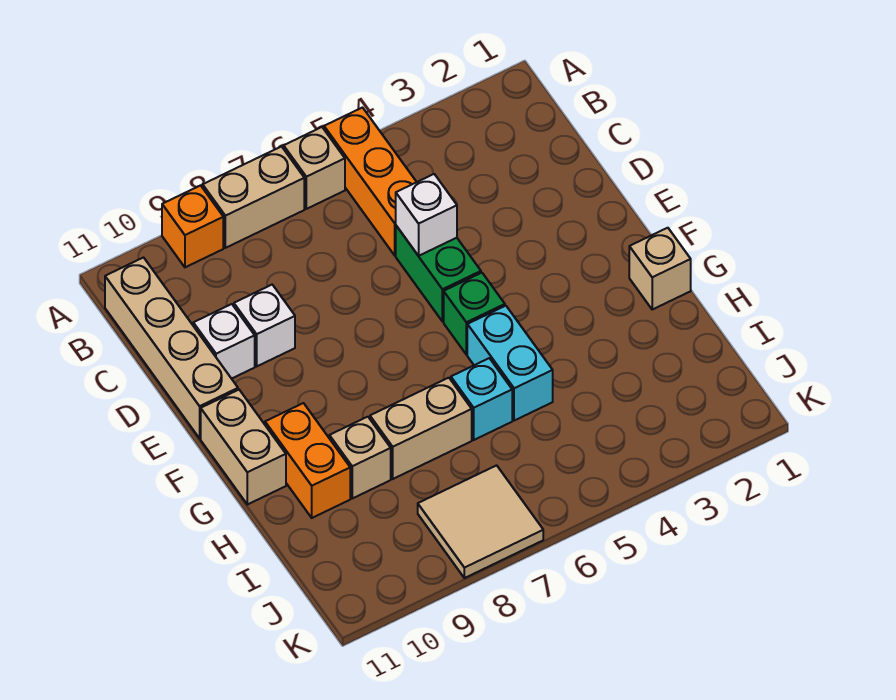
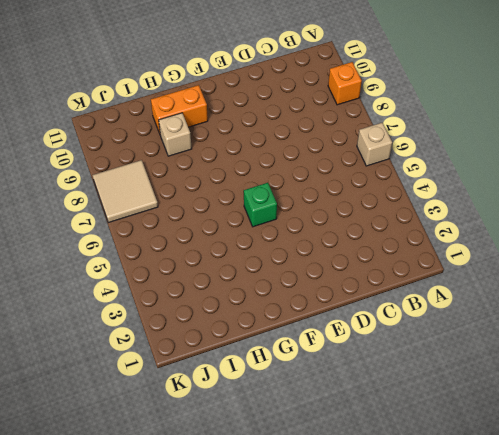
none -> orange brick A5:C5 level 1
none -> tan brick A7:A8 level 1
none -> tan brick B11:E11 level 1

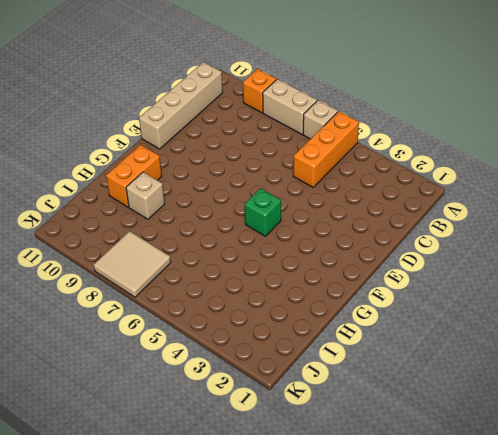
none -> green brick D5:E5 level 1
none -> white brick D9 level 1
none -> white brick D10 level 1

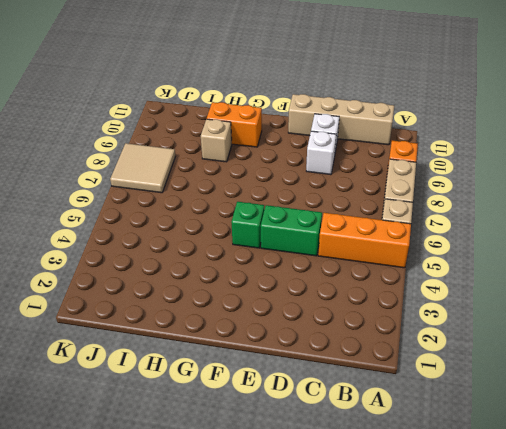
none -> tan brick F11:G11 level 1
none -> tan brick G1 level 1
none -> cyan brick G5:H5 level 1

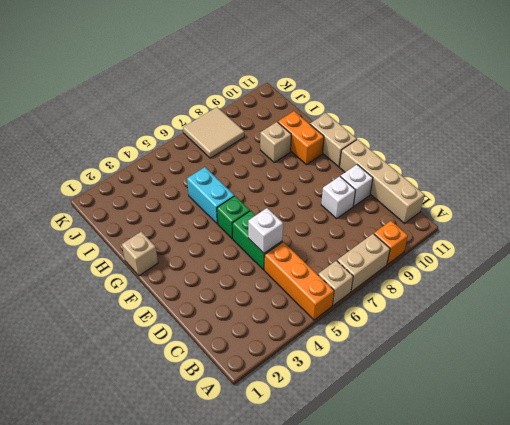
none -> cyan brick H6 level 1
none -> tan brick H7:H8 level 1

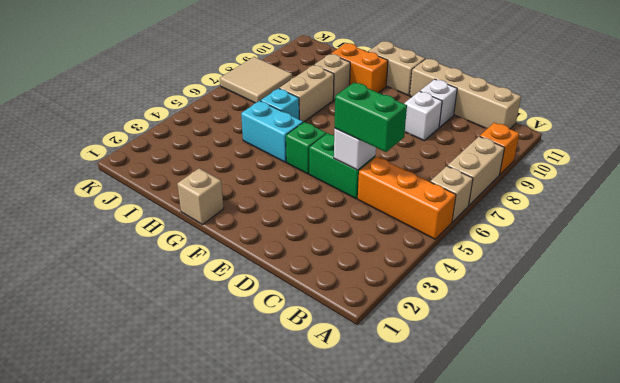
green brick C5:D5 level 3 -> none

